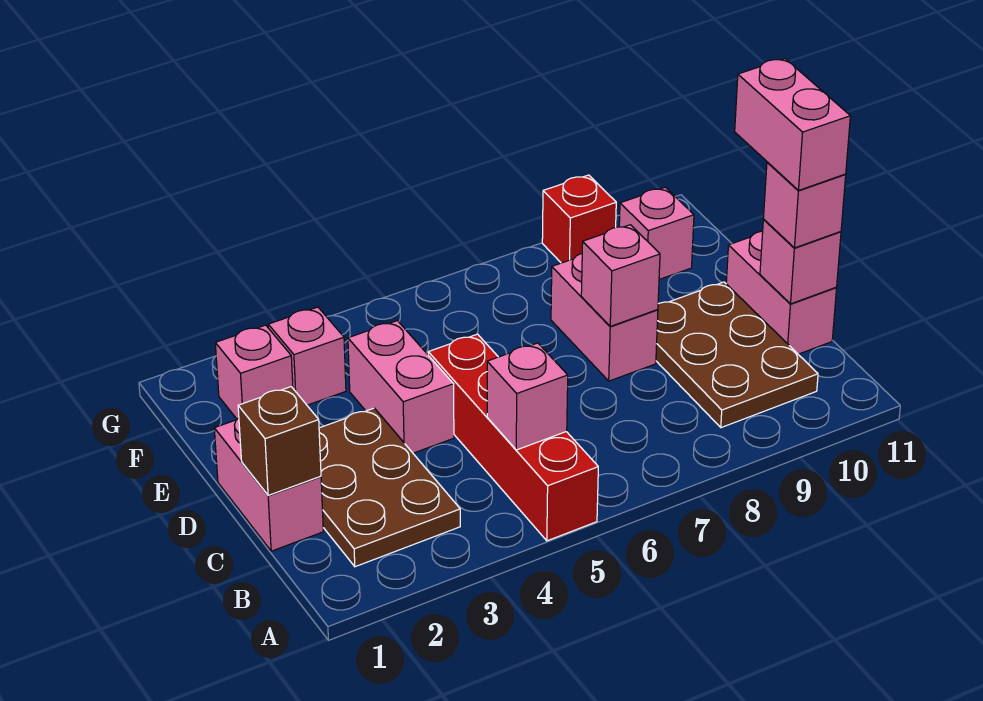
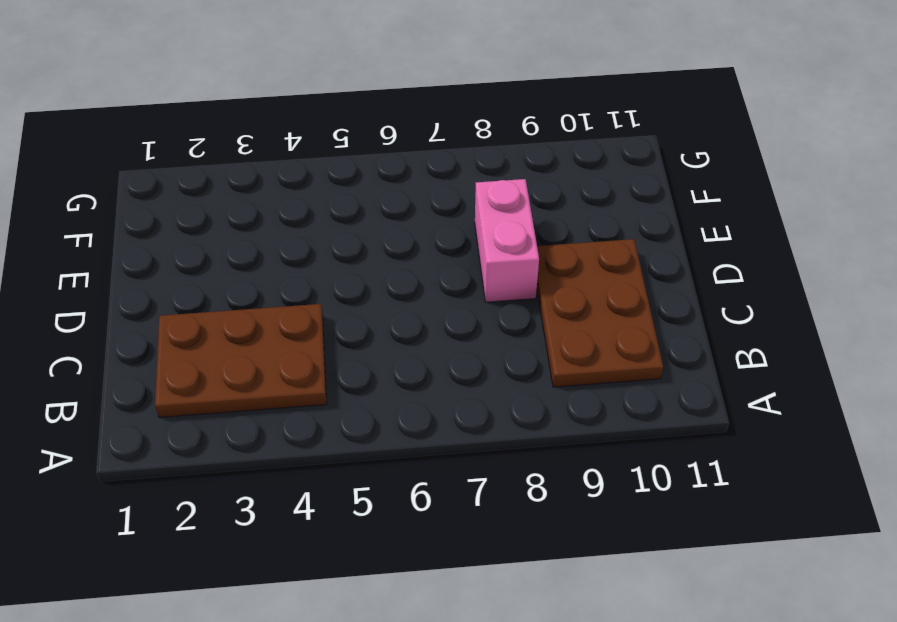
brown plate B2:C4 level 1 -> brown plate B2:D3 level 1
none -> red brick A5:D5 level 1
none -> pink brick C1:D1 level 1
none -> pink brick C11:D11 level 1

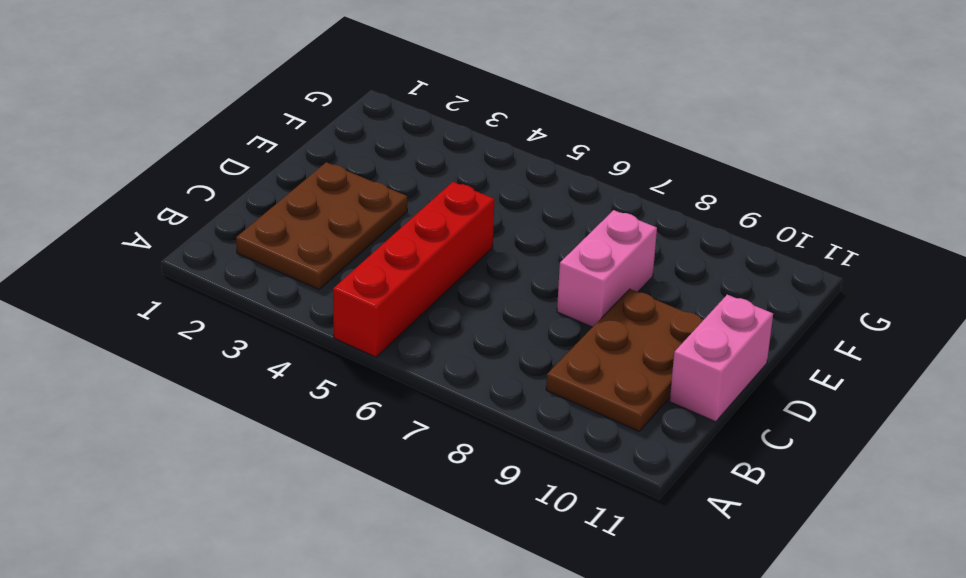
none -> pink brick C1:D1 level 1
none -> pink brick D4:E4 level 1
none -> pink brick F2 level 1

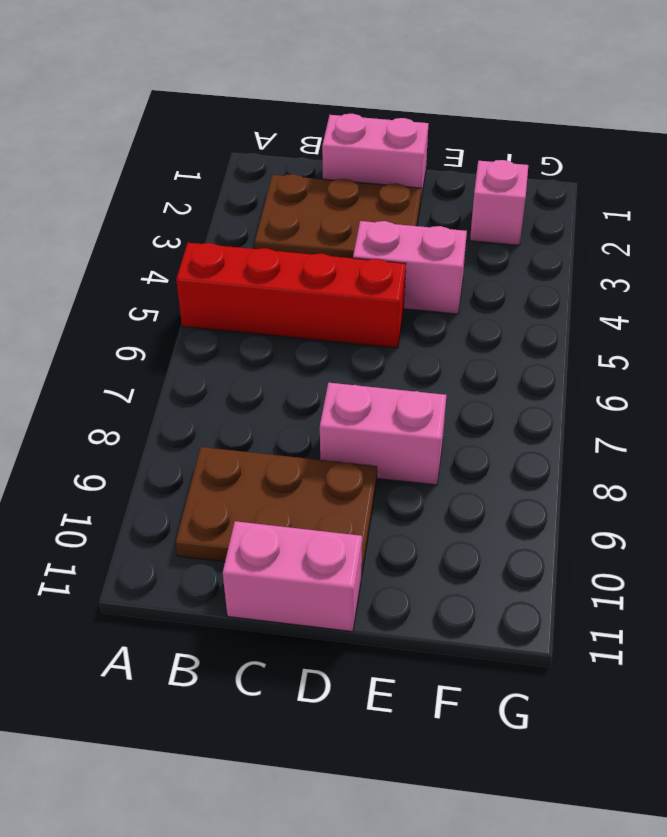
none -> pink brick F3 level 1
none -> pink brick F10 level 1
none -> red brick G9 level 1

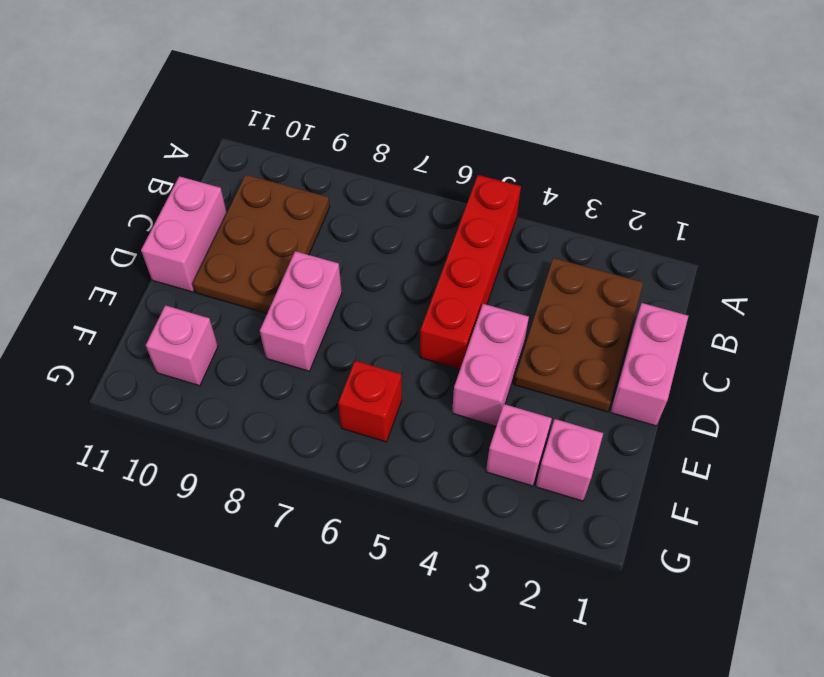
red brick F6 level 1 -> red brick G9 level 1
none -> pink brick B5 level 2
none -> brown brick C1 level 2
none -> pink brick C11 level 2

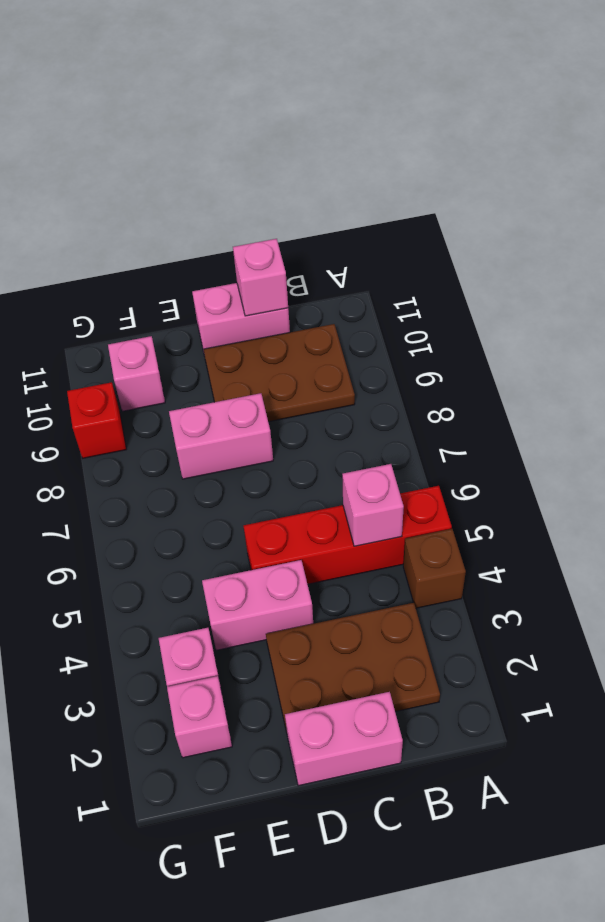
brown brick A4 level 1 -> brown brick C1 level 2
none -> pink brick D8 level 2
none -> pink brick C11 level 3
none -> pink brick C11:D11 level 4

